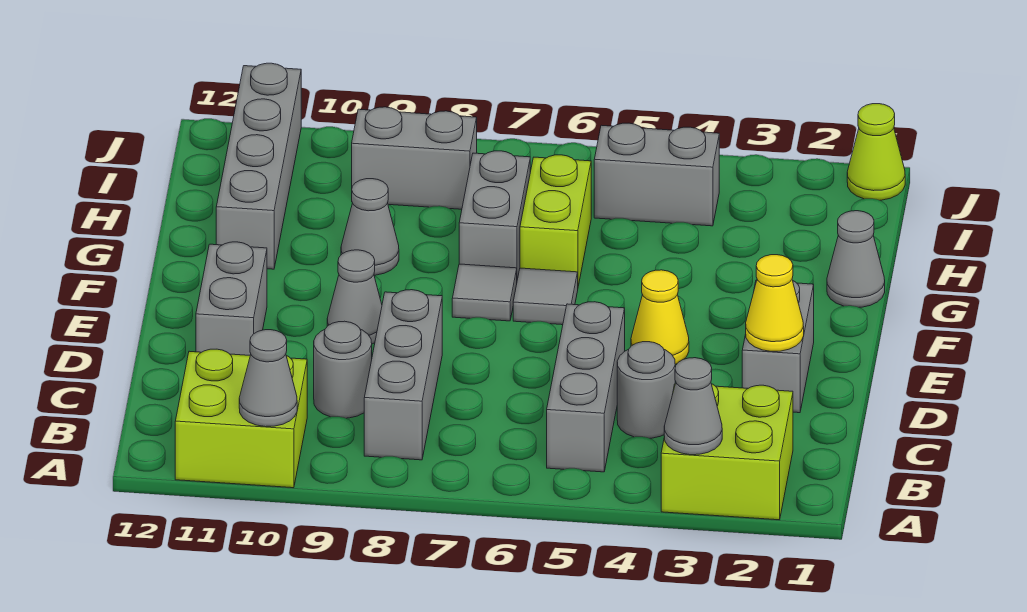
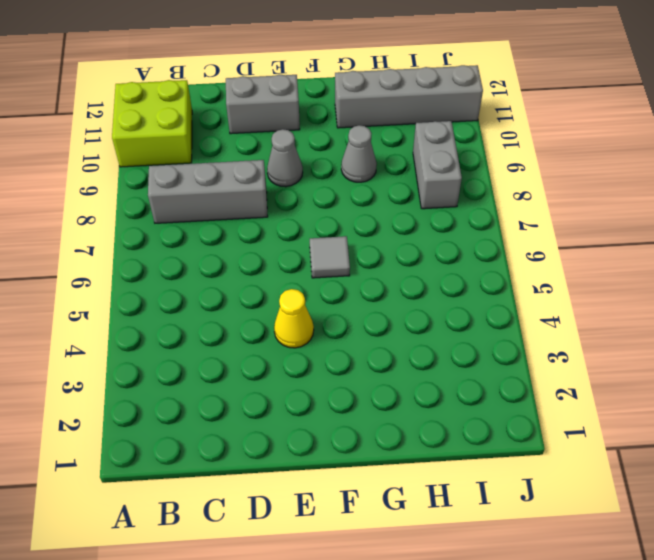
none -> lime brick A2:B3 level 1
none -> grey brick B5:D5 level 1
none -> grey round brick C4 level 1

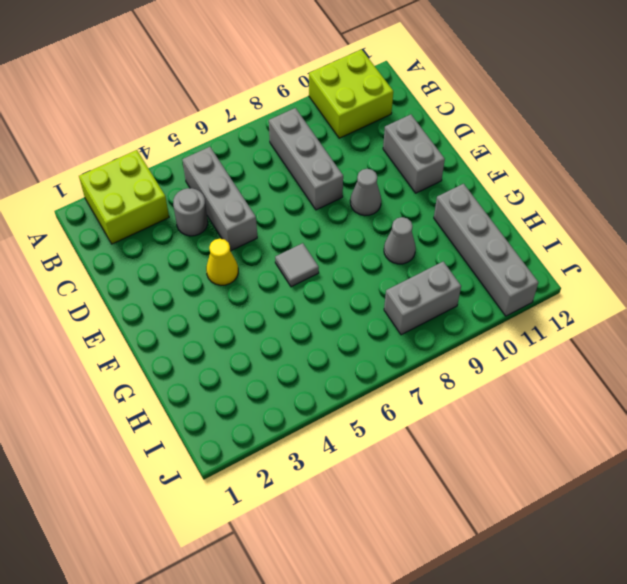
none -> grey round brick C9 level 1
none -> grey brick D2:E2 level 1
none -> grey tile F7 level 1

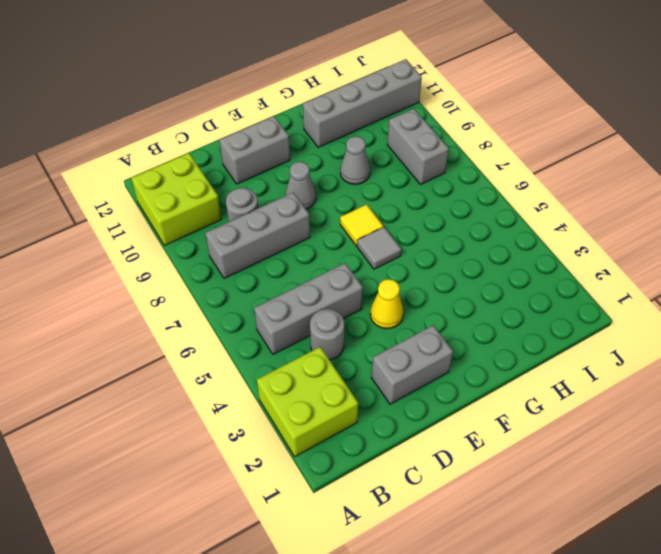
yellow tile F7 level 1 -> grey tile F7 level 1
none -> grey cone G1 level 1
none -> lime brick G6:H6 level 1
none -> grey brick G7:H7 level 1

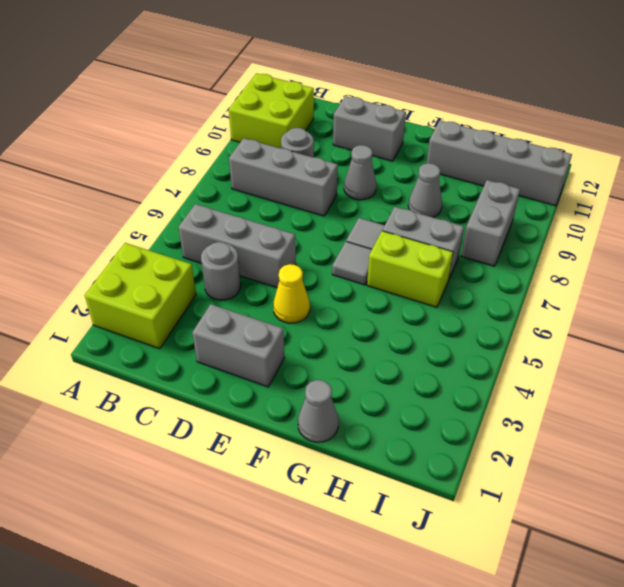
none -> grey brick I4:I5 level 1
none -> lime cone J1 level 1
none -> grey cone A3 level 2

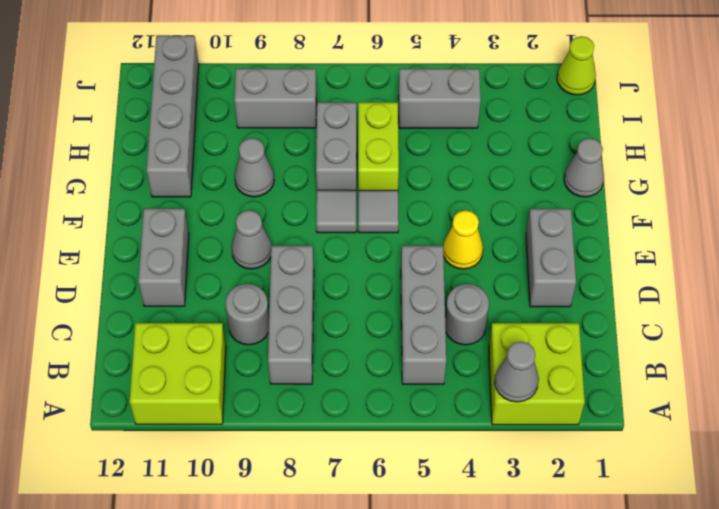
none -> grey cone A10 level 2
none -> yellow cone D2 level 2

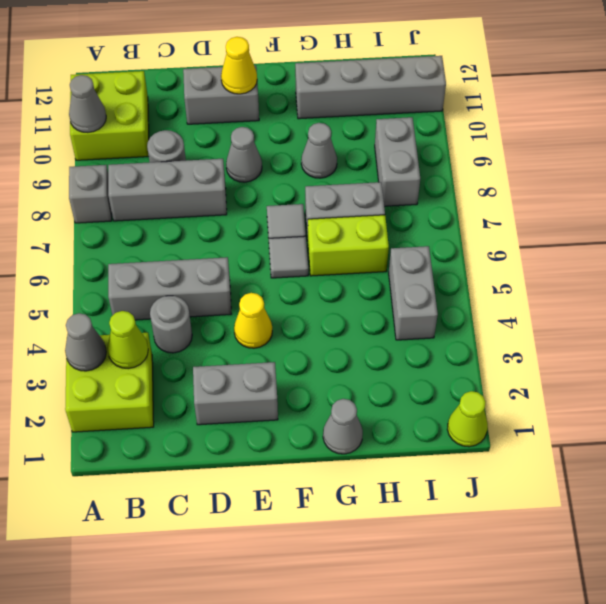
grey brick A8 level 1 -> none
lime cone B3 level 2 -> none
yellow cone E11 level 2 -> yellow cone D2 level 2

